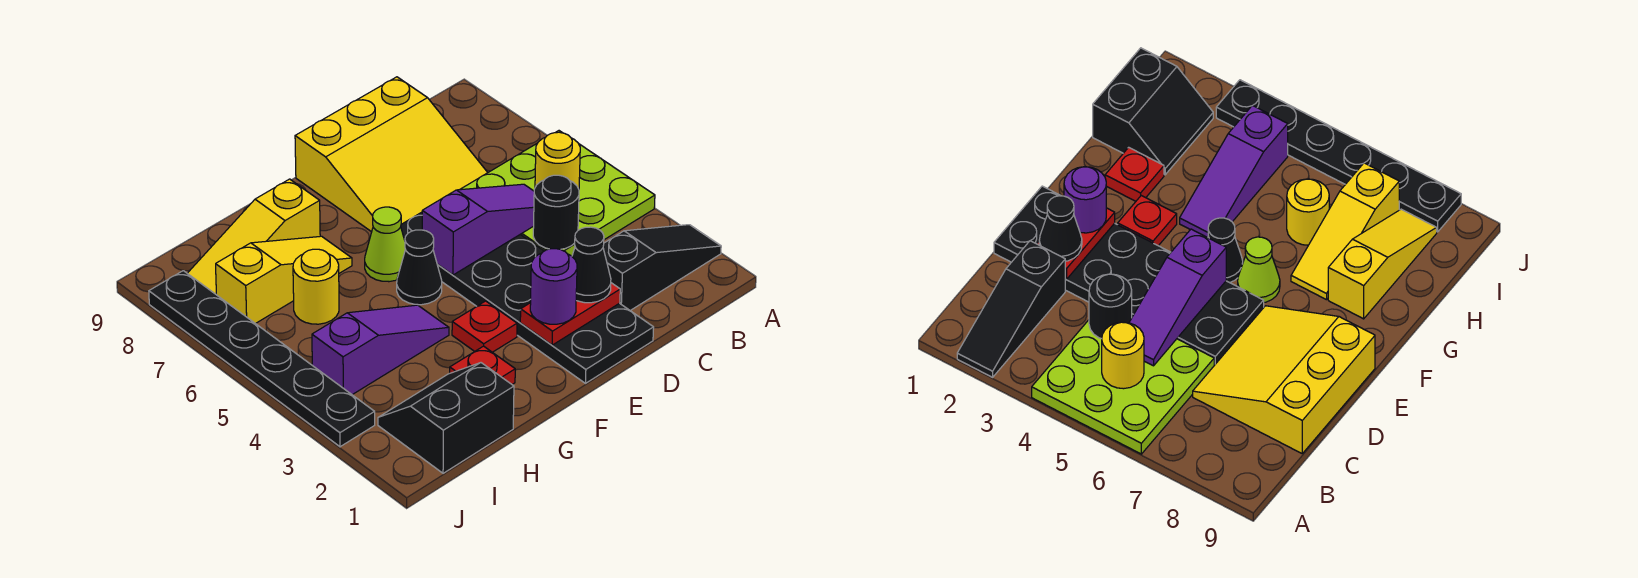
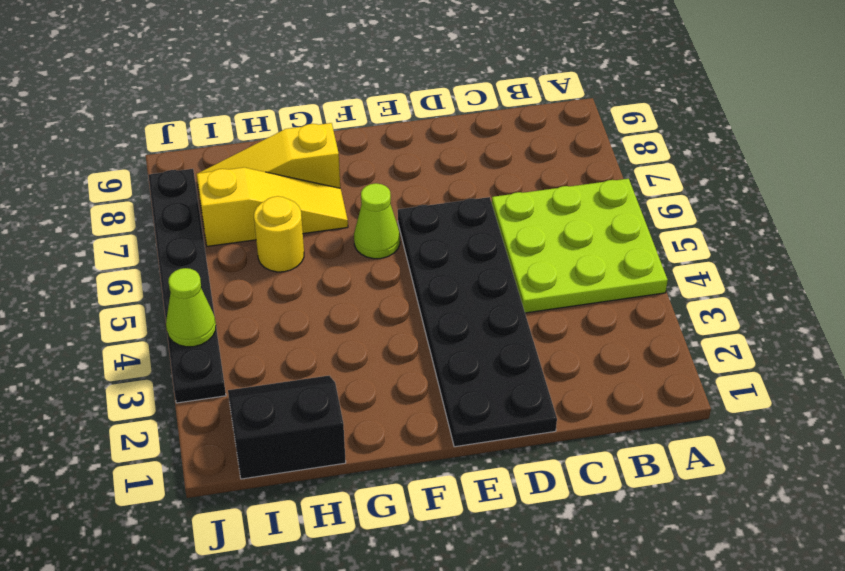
lime cone J4 level 2 -> none
none -> black slope A2:C2 level 1 top C
none -> yellow slope C7:E9 level 1 top 9
none -> red plate F3 level 1

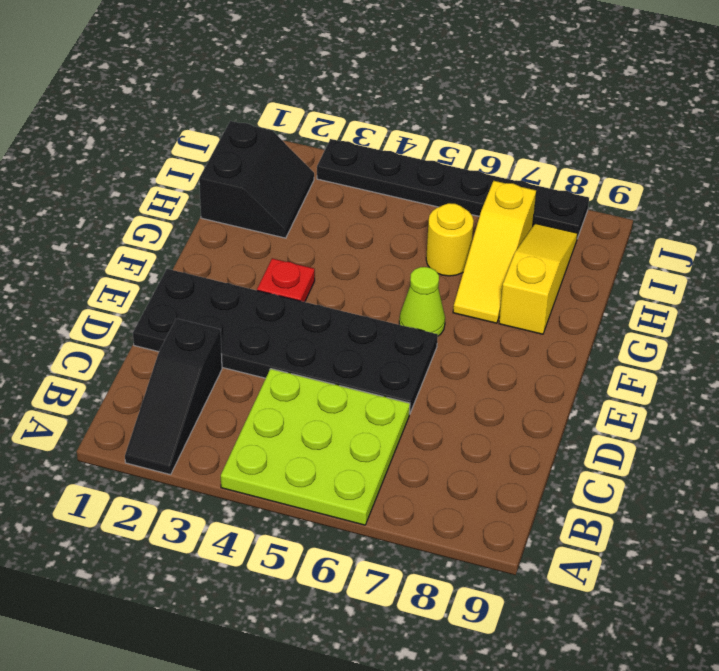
none -> yellow slope C7:E9 level 1 top 9
none -> black cone F5 level 1
none -> red plate G2 level 1

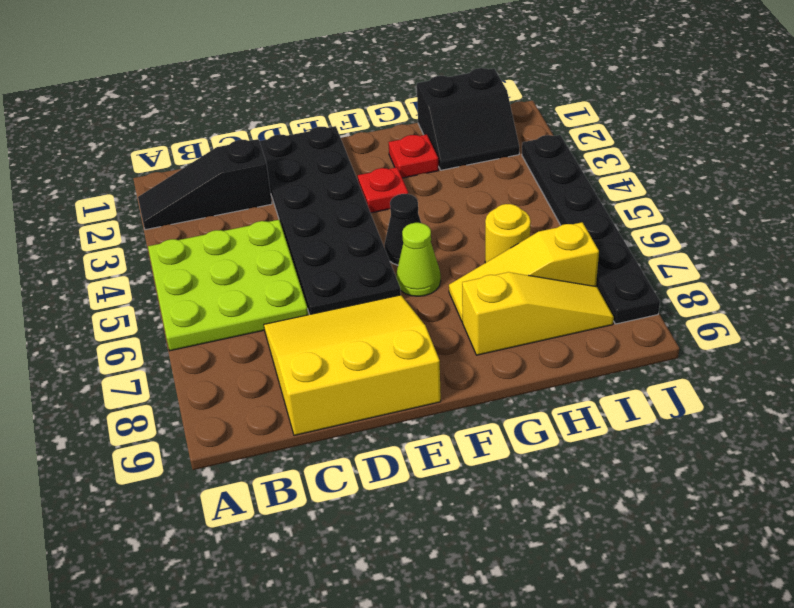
none -> purple slope G4:I4 level 1 top I
none -> yellow round brick B5 level 2
none -> black round brick C4 level 2

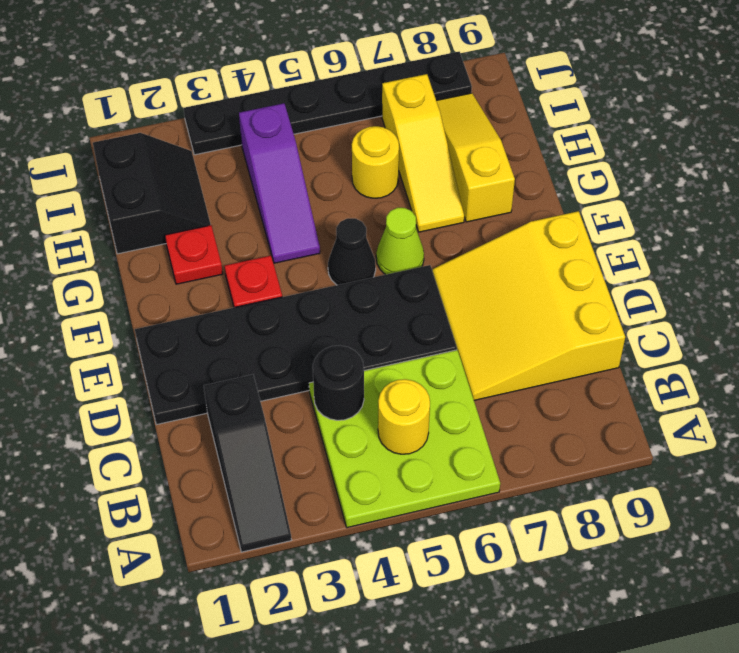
none -> purple slope C5:E5 level 2 top E
none -> red plate D2:E2 level 2
none -> black cone D2 level 3

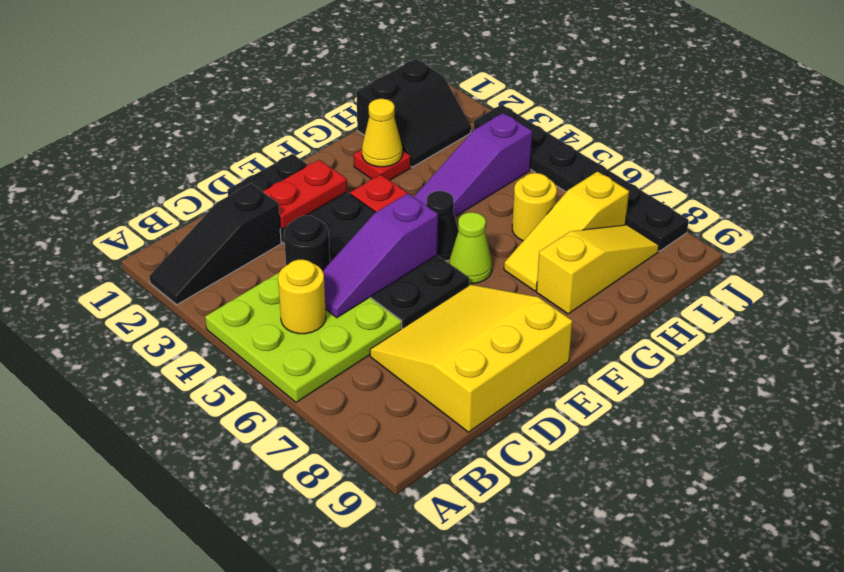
yellow cone G2 level 2 -> none
none -> black cone D2 level 3
none -> purple round brick E2 level 3

